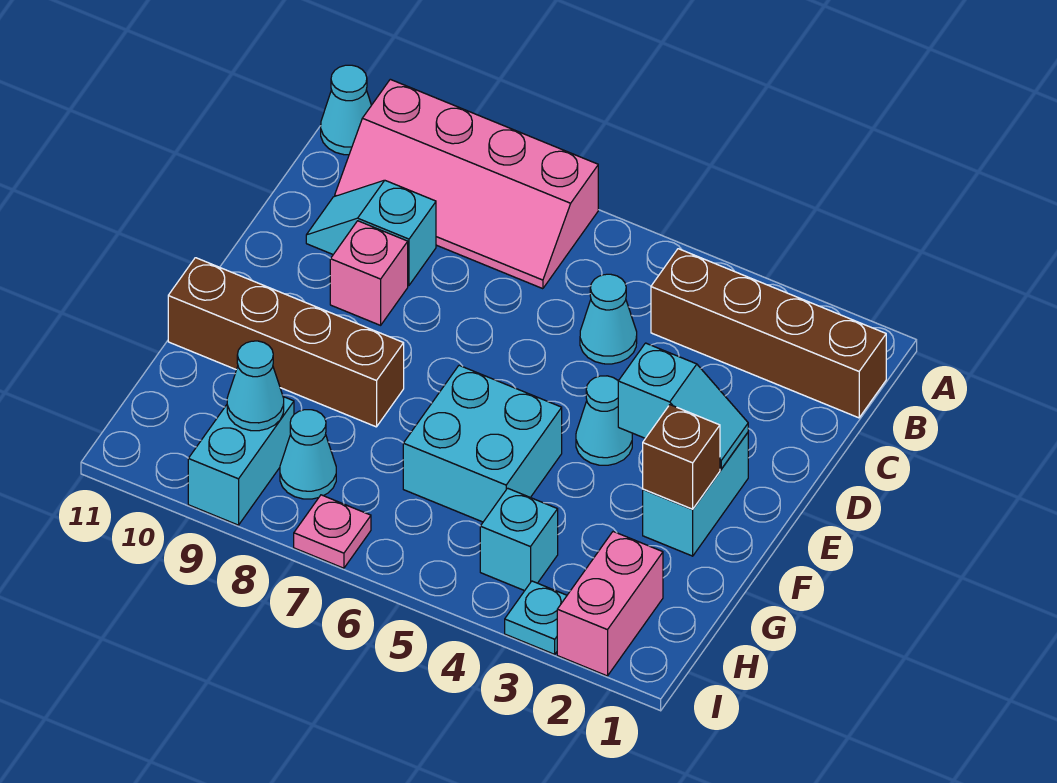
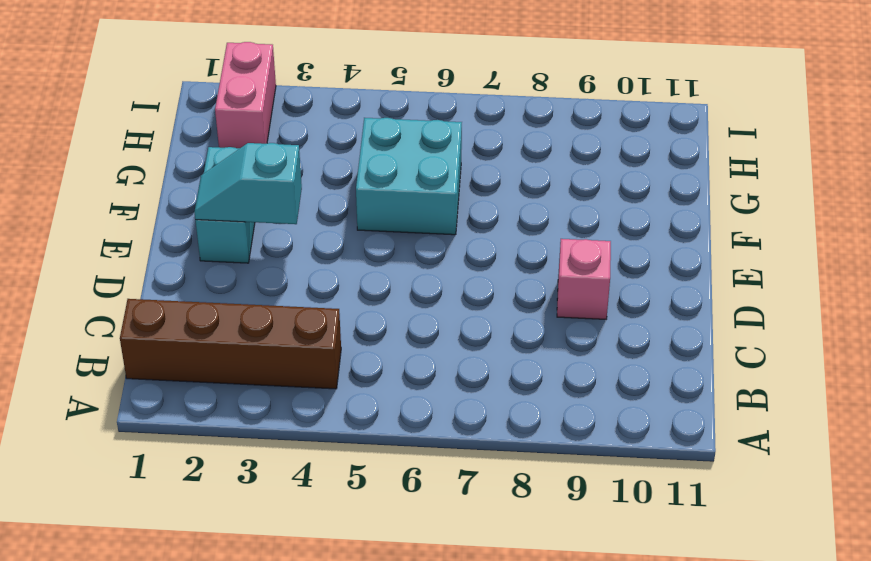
none -> pink slope A7:B10 level 1 top A
none -> cyan cone A11 level 1
none -> cyan cone C5 level 1

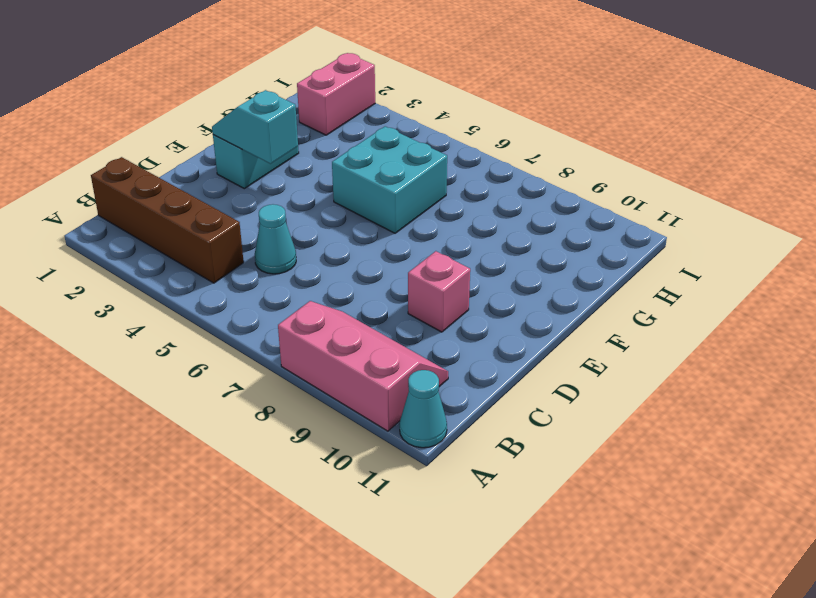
pink slope A8:B10 level 1 top A -> pink slope A7:B10 level 1 top A
none -> cyan slope C9:C10 level 1 top 9
none -> cyan cone E4 level 1
none -> brown brick F8:F11 level 1

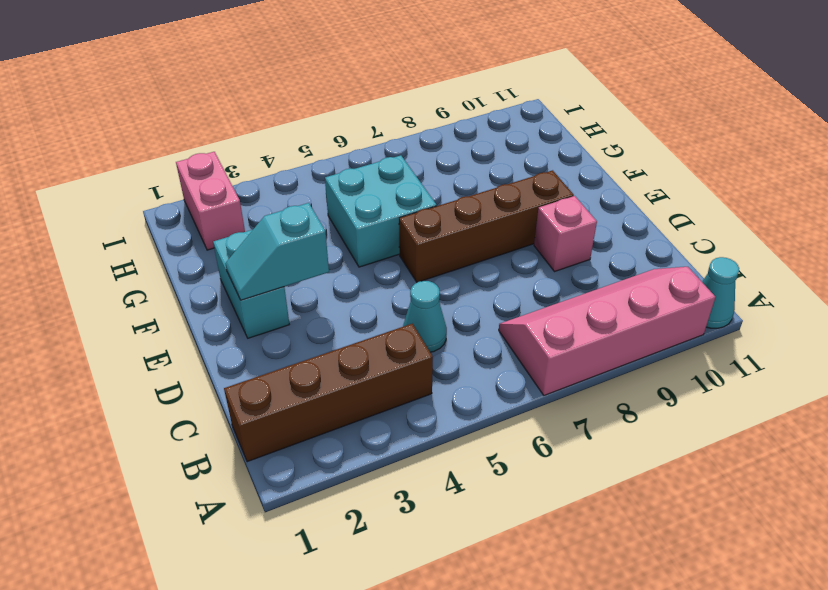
brown brick E6:E9 level 1 -> brown brick F8:F11 level 1
none -> cyan slope C9:C10 level 1 top 9
none -> cyan cone E4 level 1
none -> cyan brick H4 level 1

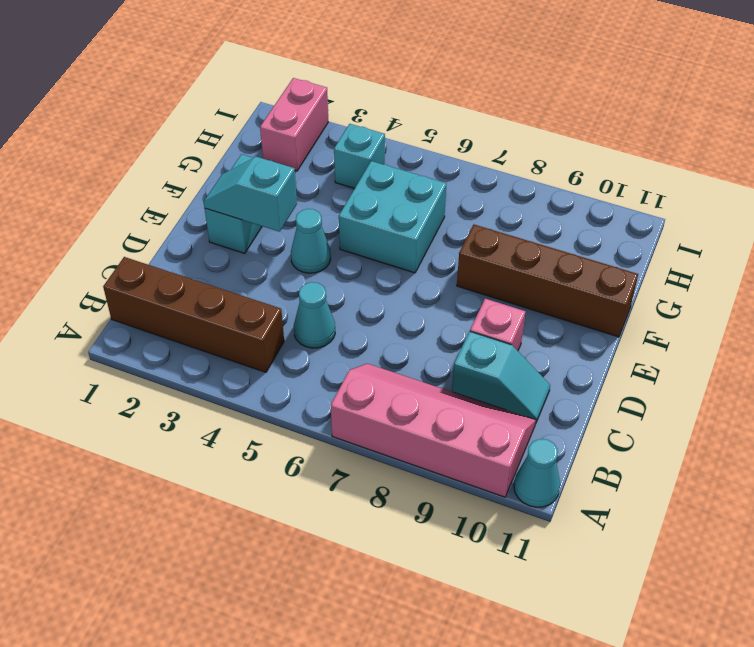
none -> cyan cone H8 level 1
none -> cyan brick H9:I9 level 1
none -> cyan plate I3 level 1

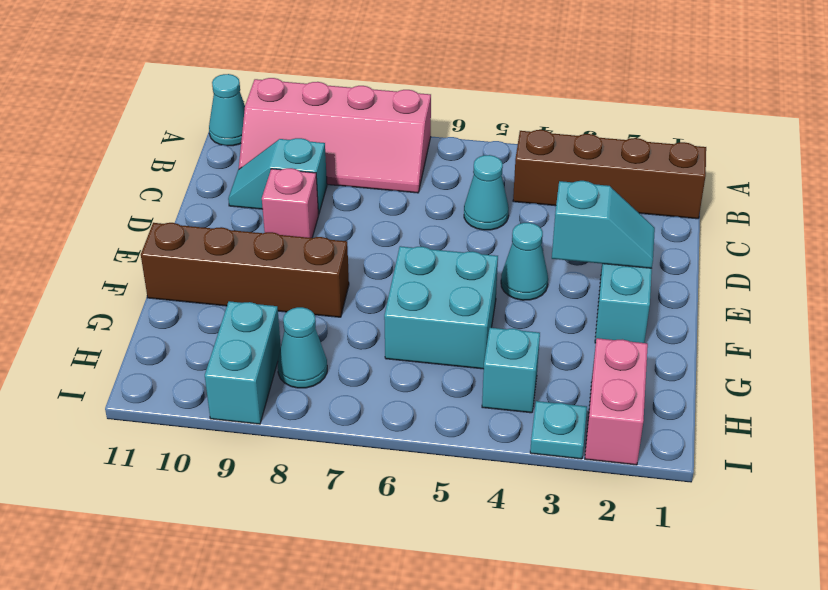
none -> pink plate I7 level 1
none -> brown brick F2 level 2
none -> cyan cone H9 level 2

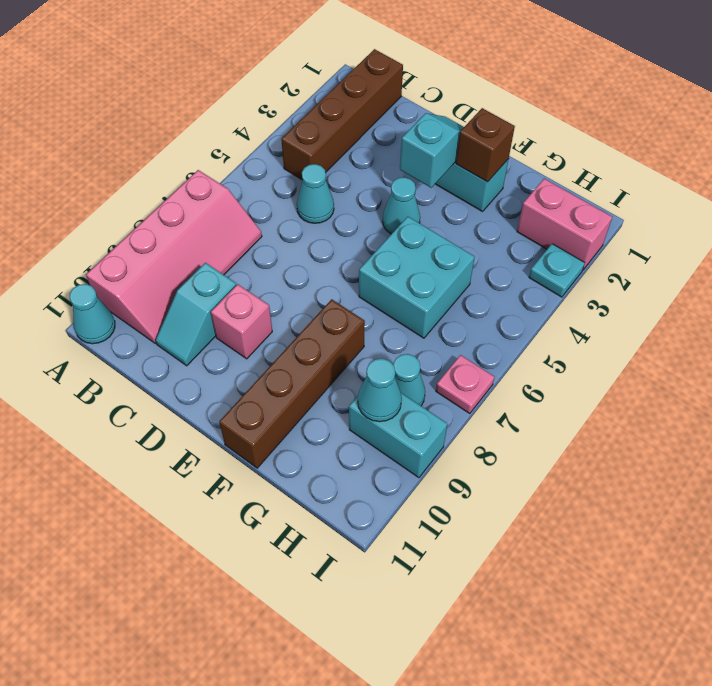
none -> cyan brick H4 level 1

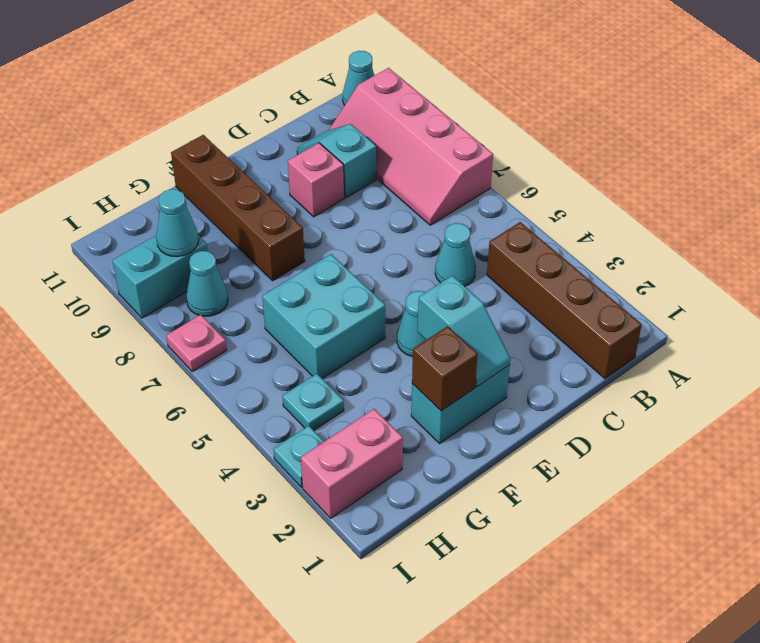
cyan plate H4 level 1 -> cyan brick H4 level 1

